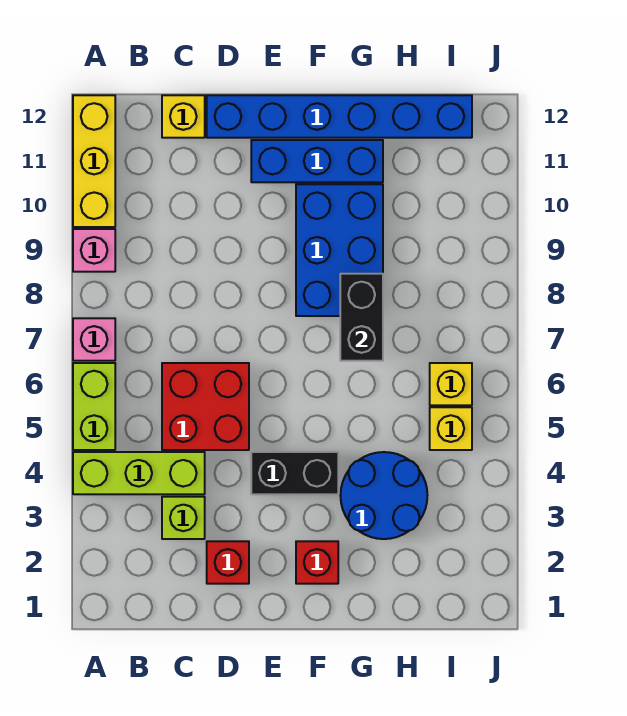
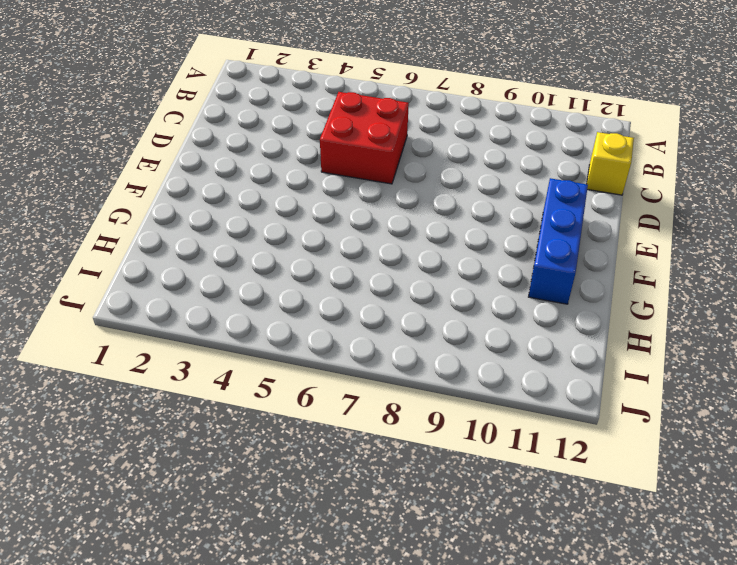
none -> lime brick A4:C4 level 1
none -> lime brick A5:A6 level 1
none -> pink brick A7 level 1

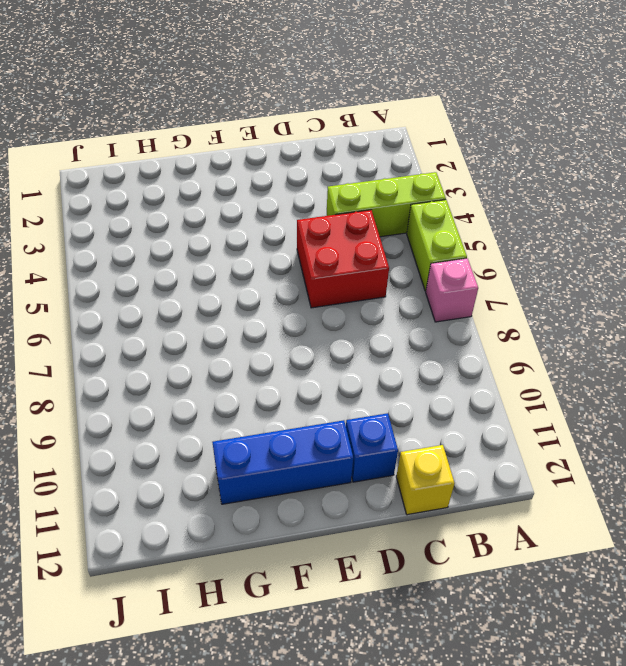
blue brick D11 level 1 -> none
none -> pink brick A9 level 1
none -> yellow brick A10:A12 level 1
none -> lime brick C3 level 1

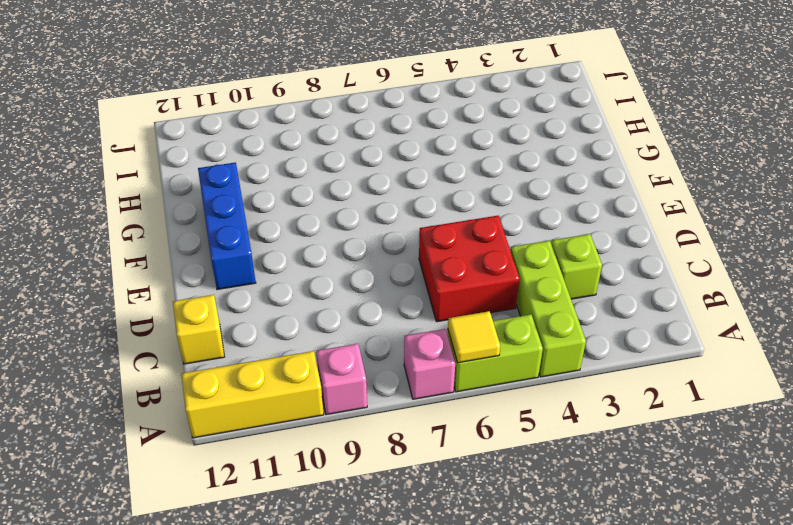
yellow tile A6 level 2 -> none
none -> red brick D2 level 1
none -> blue brick D12:I12 level 1
none -> black brick E4:F4 level 1

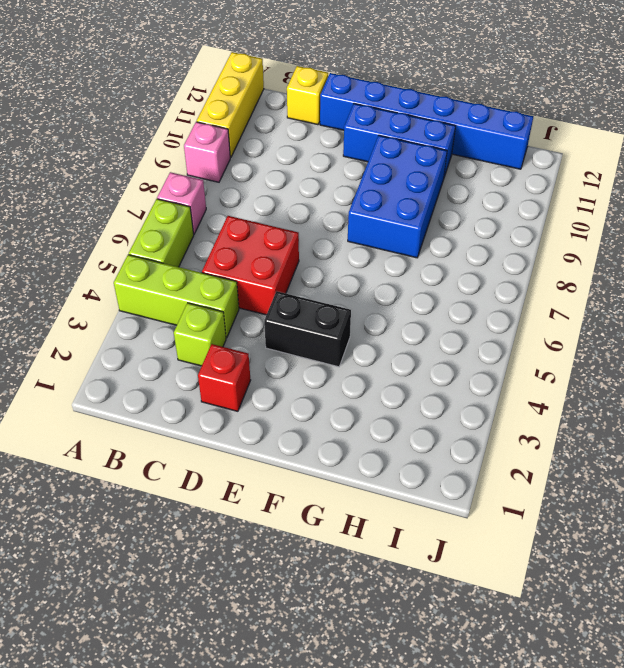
none -> red brick F2 level 1
none -> blue round brick G3:H4 level 1
none -> yellow brick I5 level 1

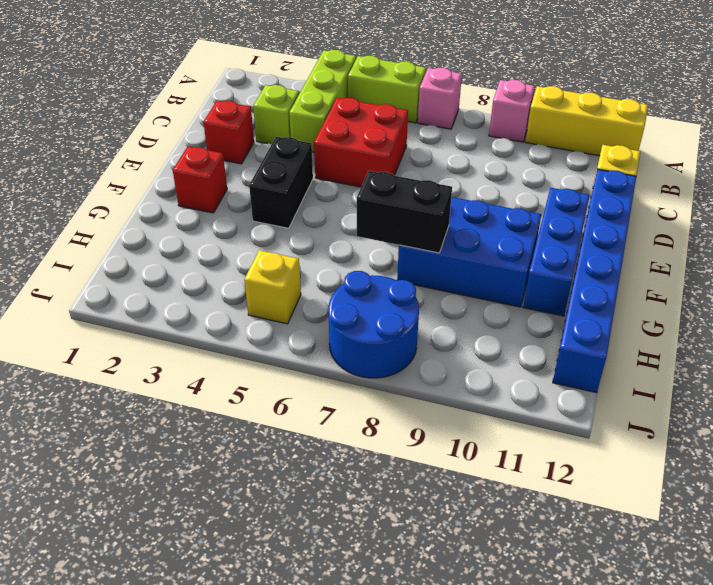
blue round brick I7:J8 level 1 -> blue round brick G3:H4 level 1
none -> yellow brick I6 level 1

